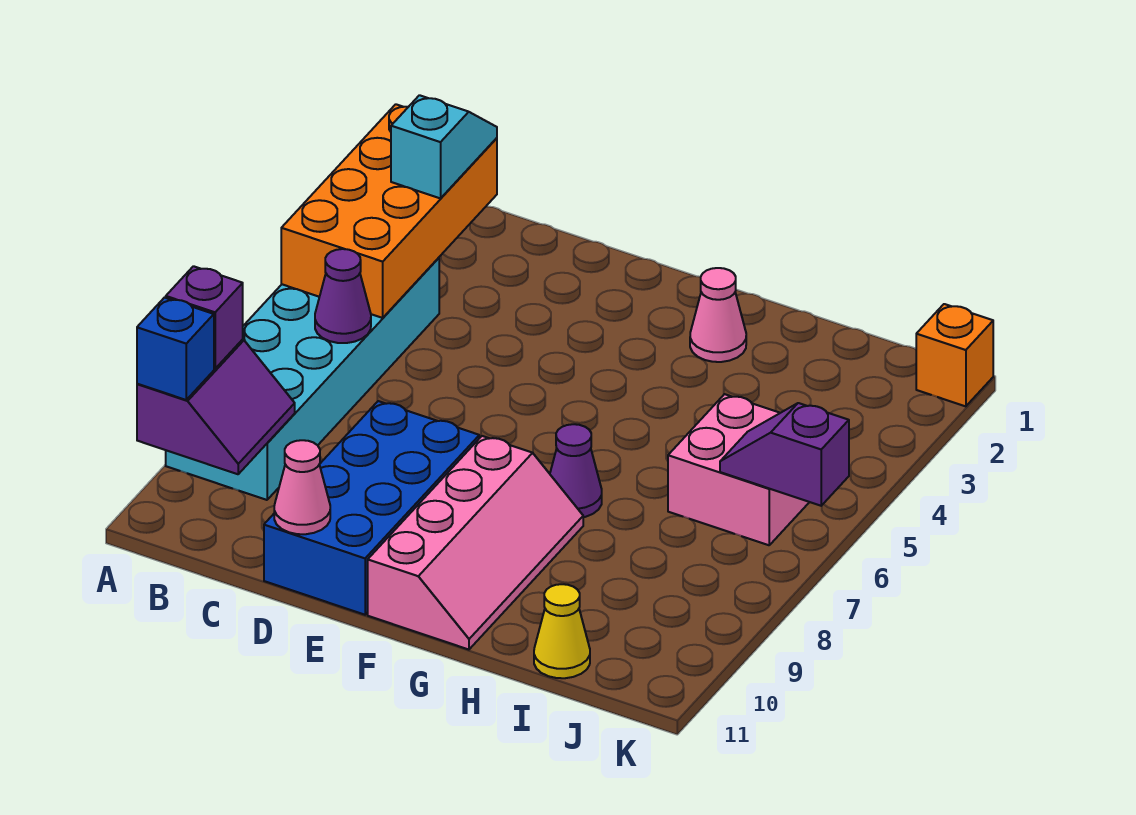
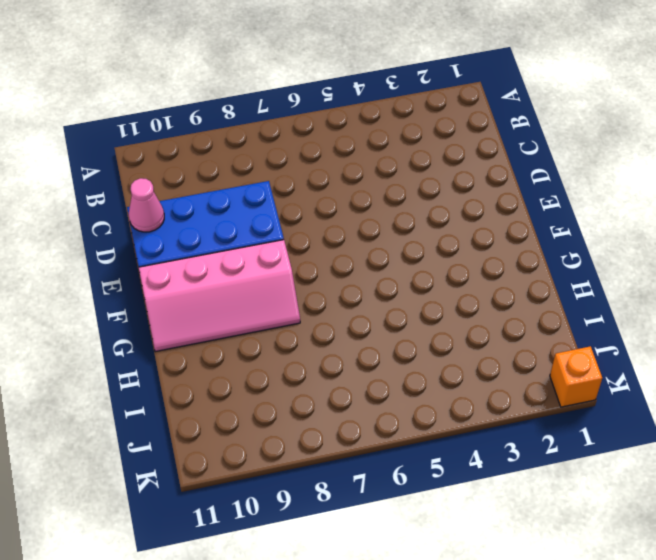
none -> cyan brick A4:B9 level 1
none -> pink cone G2 level 1
none -> purple cone G7 level 1

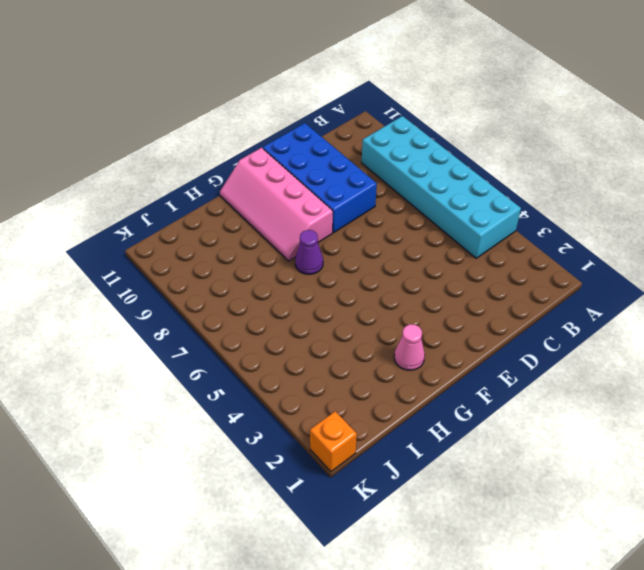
none -> pink brick I5:J6 level 1
none -> yellow cone I11 level 1
none -> orange brick A2:B5 level 2

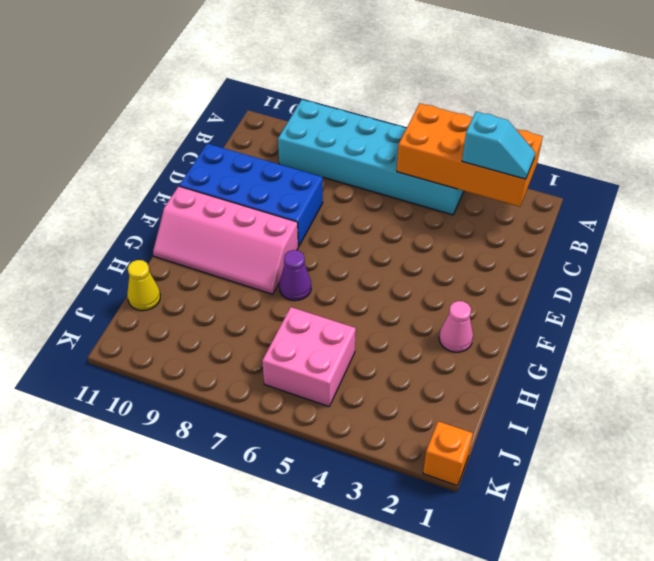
none -> purple slope A9:B10 level 2 top A
none -> purple cone B6 level 2
none -> pink cone D11 level 2

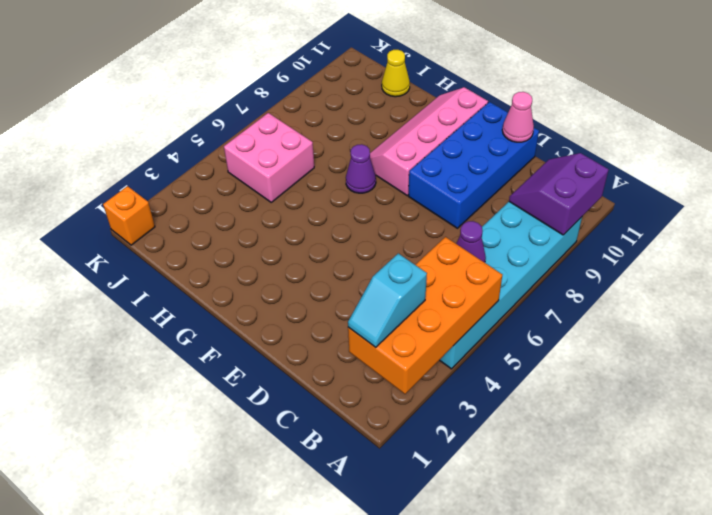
none -> pink cone G2 level 1
none -> purple slope J6:K6 level 2 top K
none -> purple brick A9 level 3

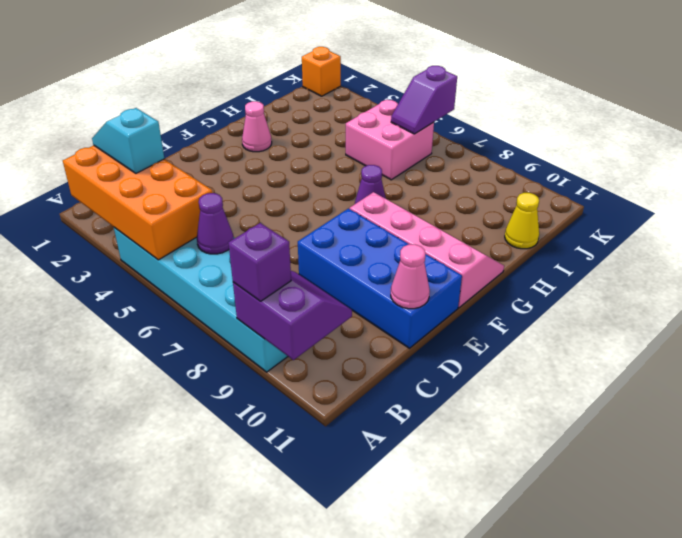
none -> blue brick A10 level 3

